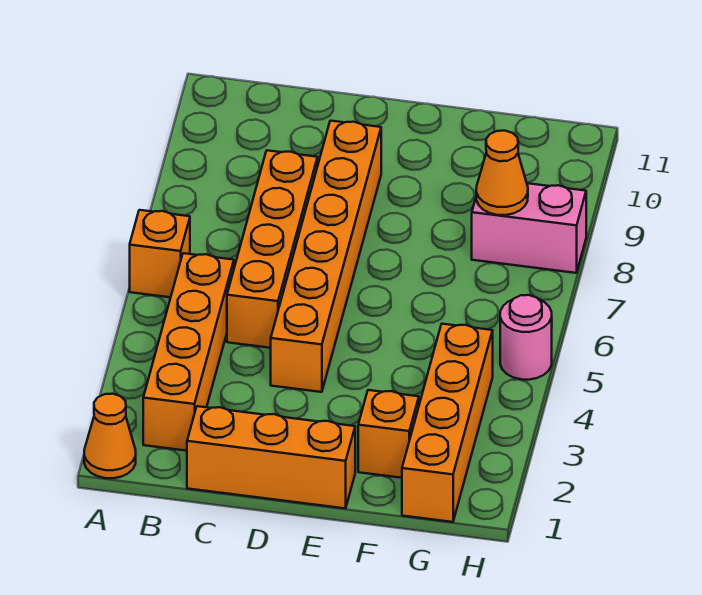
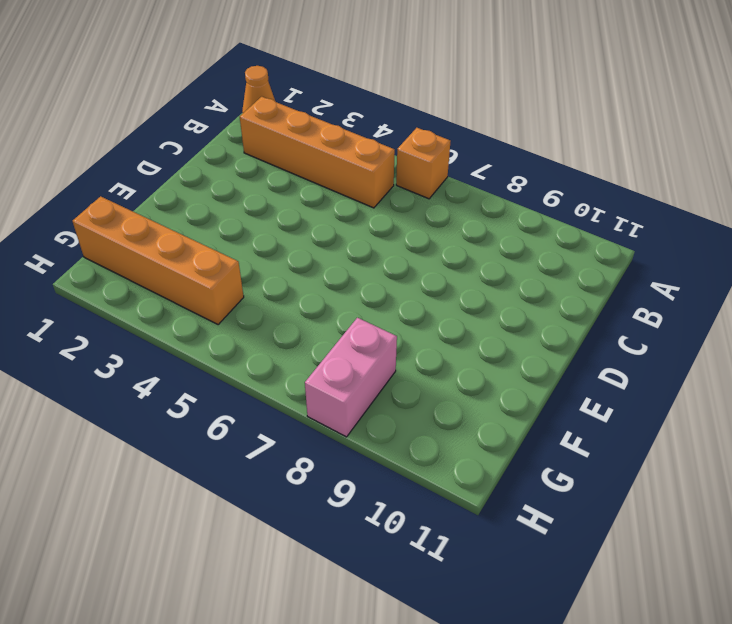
none -> orange brick C1:E1 level 1
none -> orange brick C5:C8 level 1

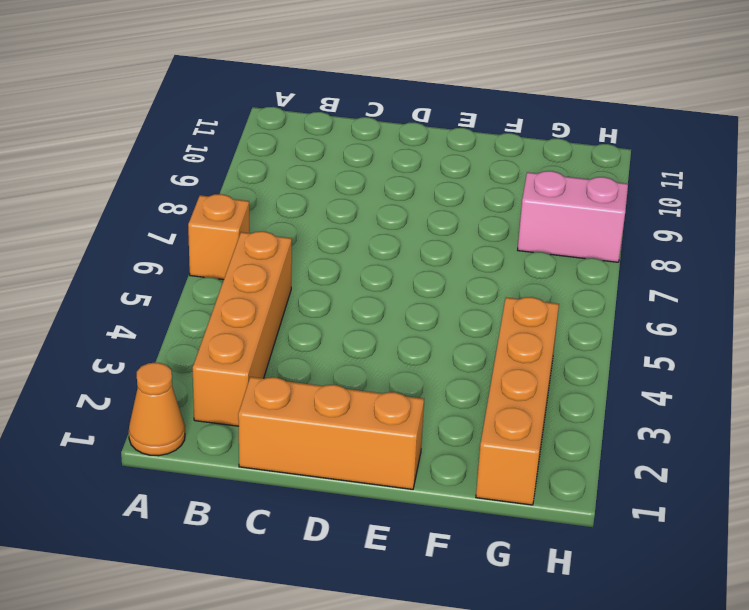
none -> orange brick C5:C8 level 1
none -> orange brick D4:D9 level 1

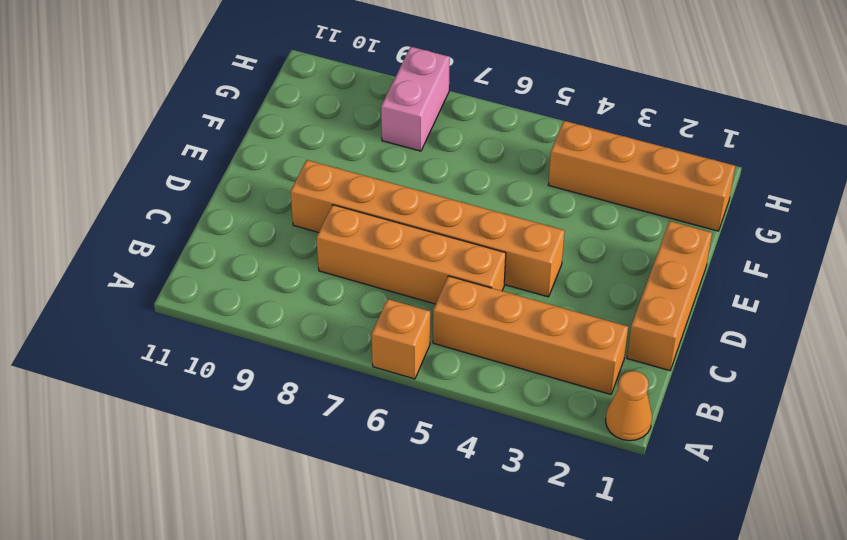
none -> orange brick F2 level 1
none -> pink round brick H5 level 1

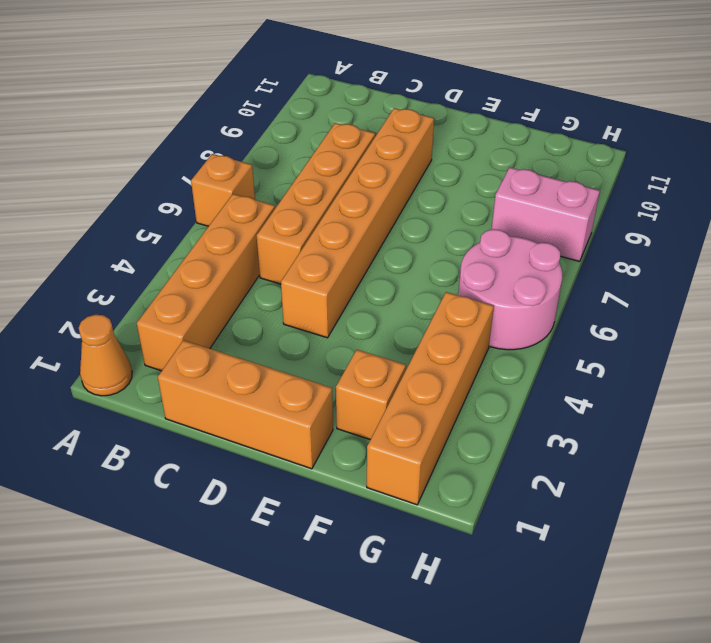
pink round brick G5:H6 level 1 -> pink round brick H5 level 1
none -> orange cone G8 level 2

